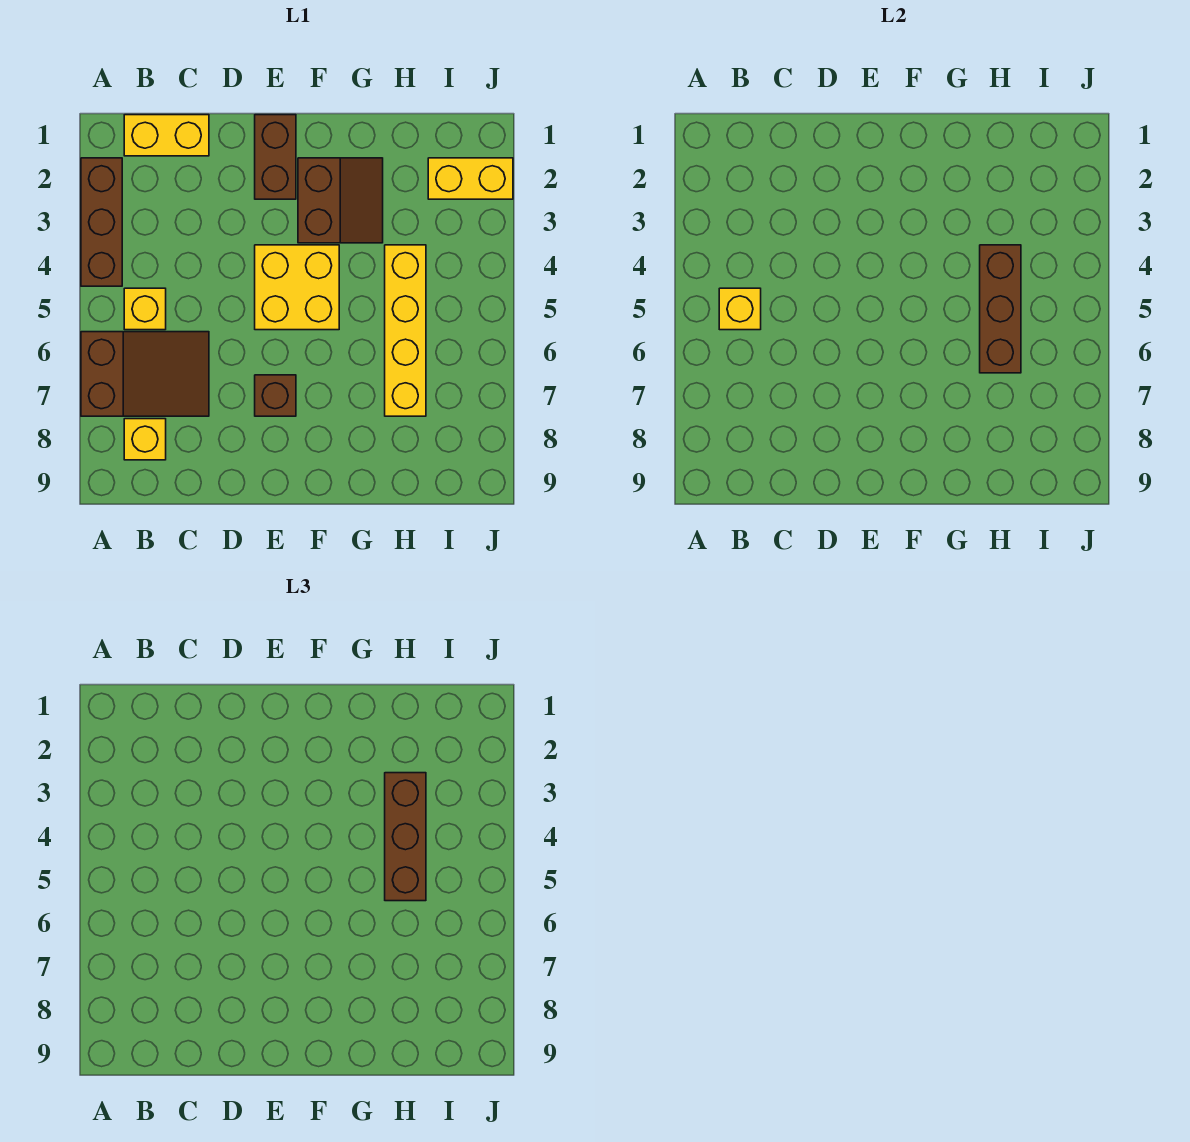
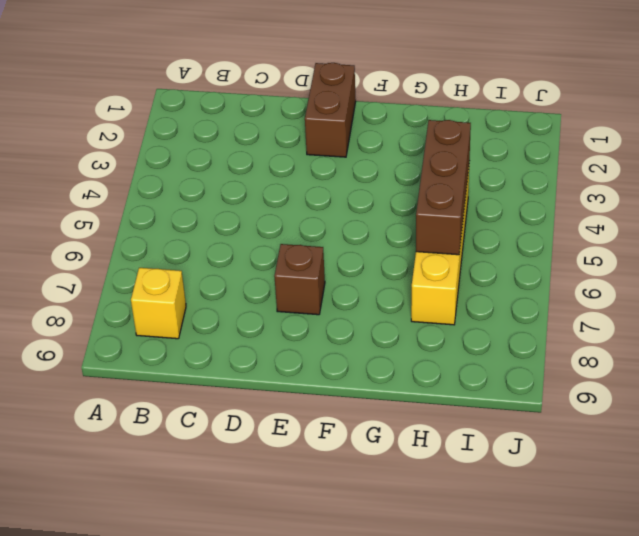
none -> brown brick A2:A4 level 1
none -> brown slope A6:C7 level 1 top A
none -> yellow brick B1:C1 level 1

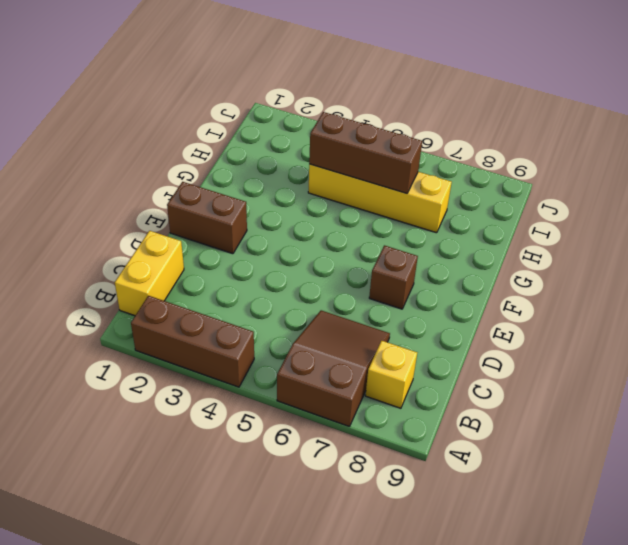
none -> yellow brick B5 level 1
none -> yellow brick E4:F5 level 1
none -> brown slope F2:G3 level 1 top F

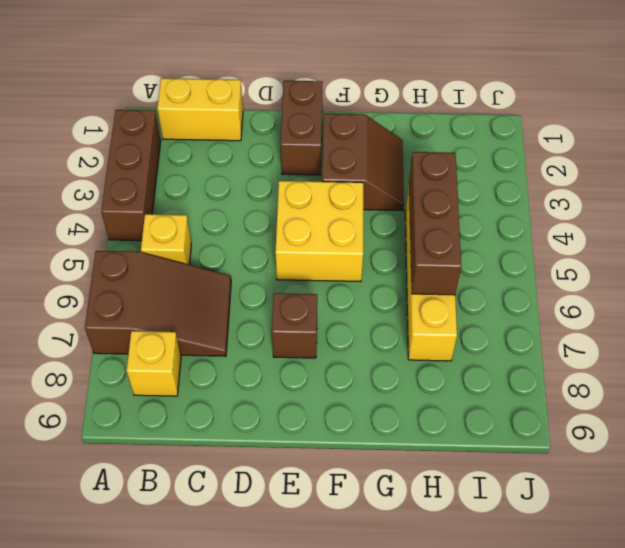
none -> yellow brick I2:J2 level 1
none -> yellow brick B5 level 2
none -> brown brick H3:H5 level 3

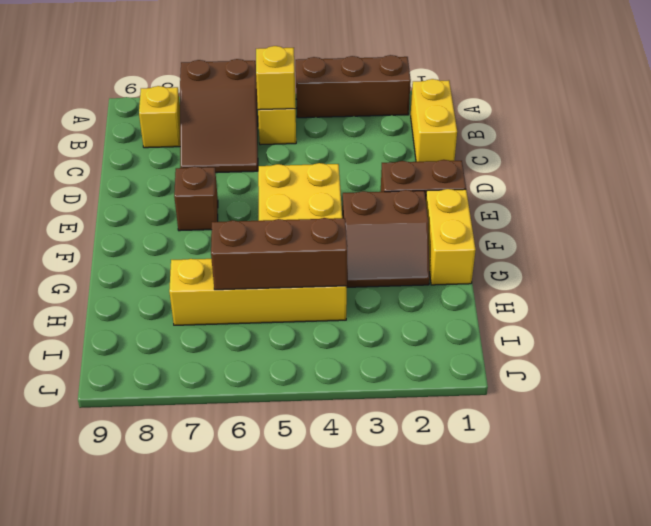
yellow brick F1:G1 level 1 -> yellow brick I2:J2 level 1
none -> brown brick H3:H5 level 3

